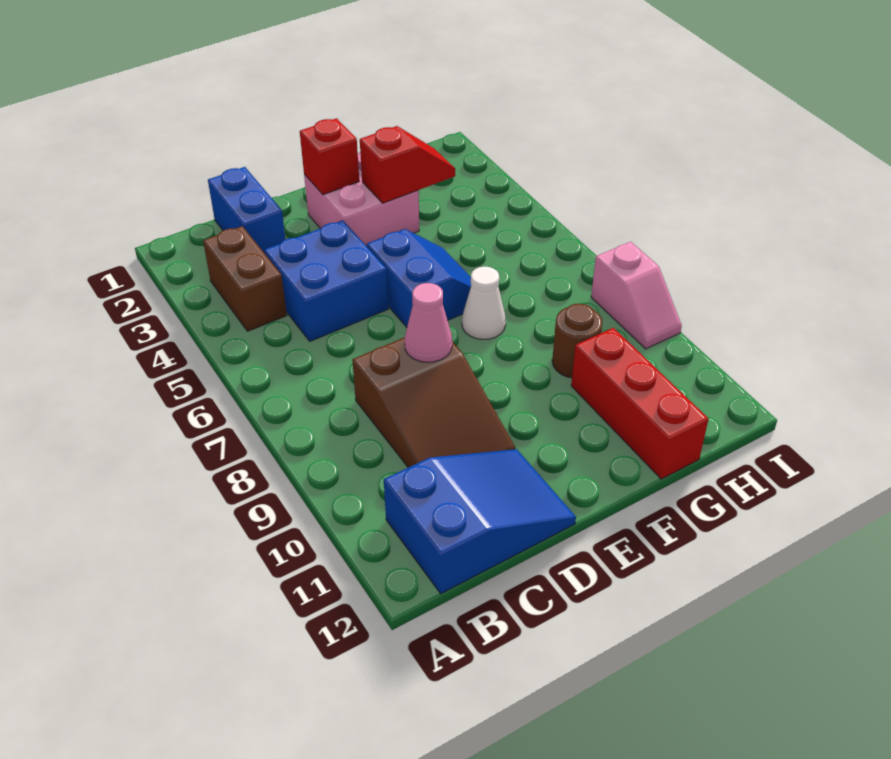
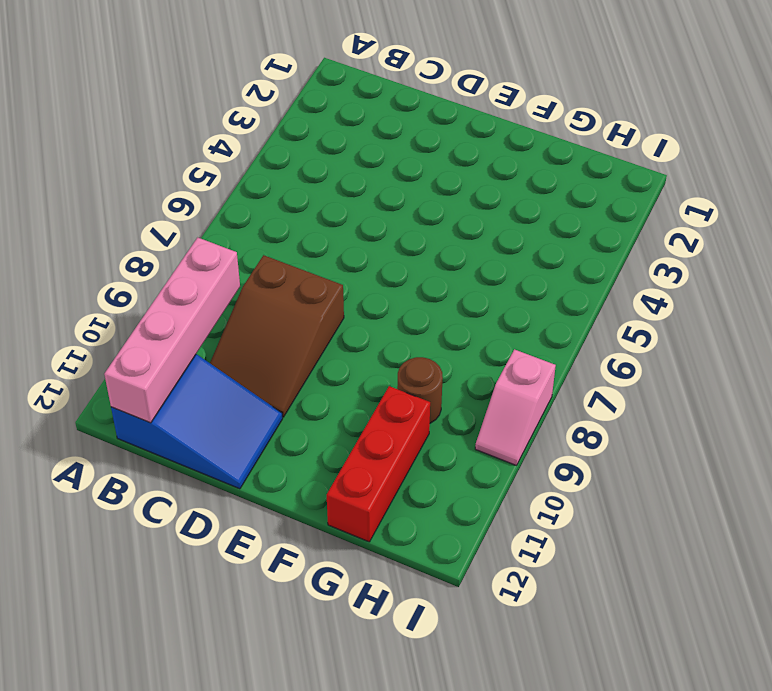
pink brick B9:B12 level 2 -> none
none -> brown brick B3:B4 level 1
none -> blue brick C1:C2 level 1
none -> blue brick C4:D5 level 1

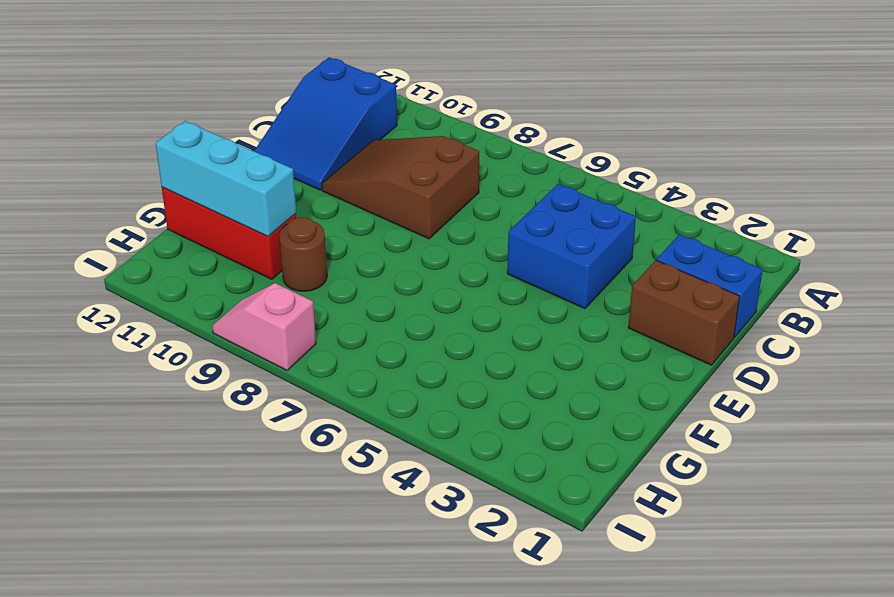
brown brick D1:D2 level 1 -> brown brick B3:B4 level 1
cyan brick G10:G12 level 2 -> none
none -> pink brick E2:F3 level 1
none -> blue slope E5:F6 level 1 top E
none -> white cone F7 level 1

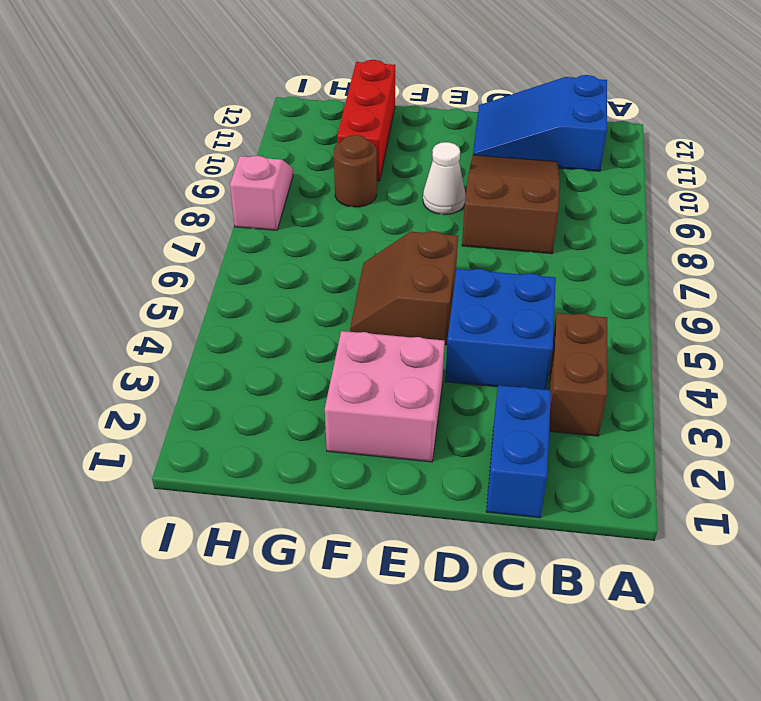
brown slope E5:F6 level 1 top E -> blue slope E5:F6 level 1 top E
white cone E9 level 1 -> white cone F7 level 1
none -> pink cone D8 level 2
none -> red brick E2 level 2
none -> red slope F3:G3 level 2 top F

